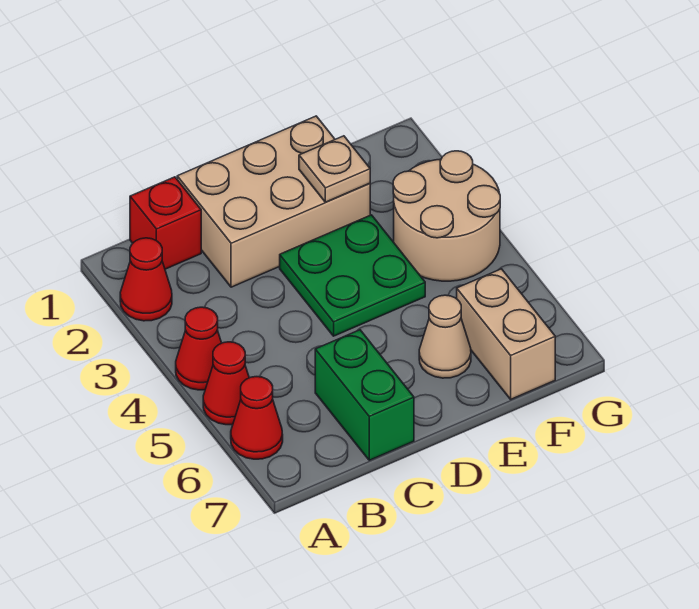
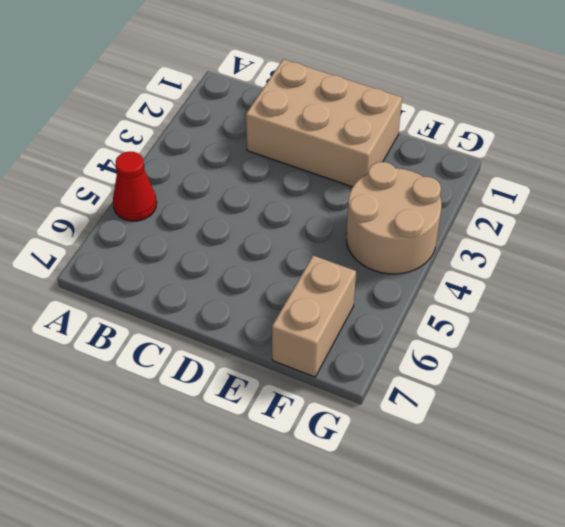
none -> red cone A2 level 1
none -> red cone A4 level 1
none -> red cone A6 level 1

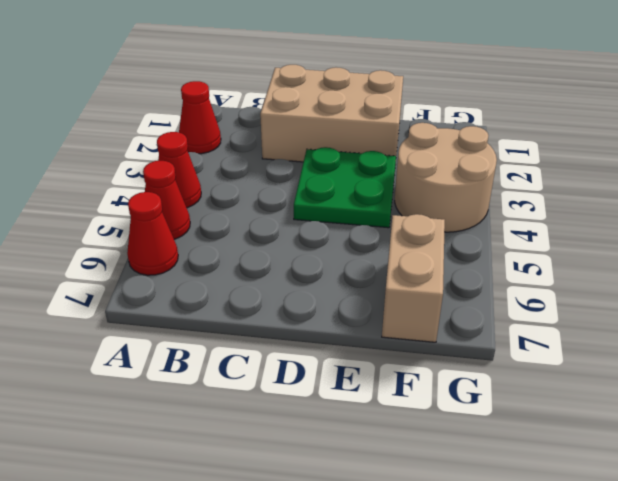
none -> red brick B1 level 1
none -> green brick C6:C7 level 1
none -> tan cone E6 level 1

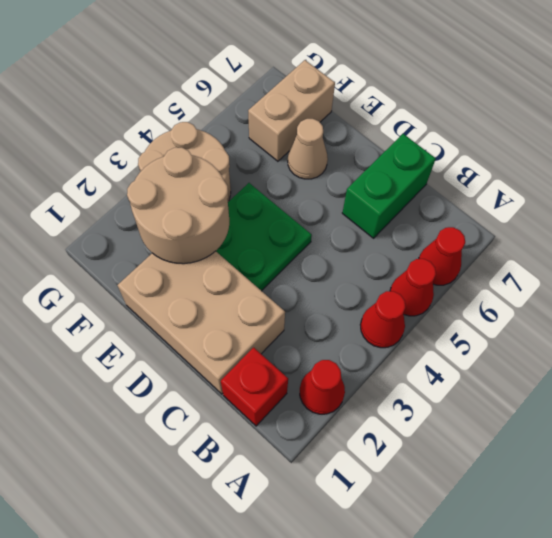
tan round brick E2:F3 level 2 -> tan plate E2 level 2

